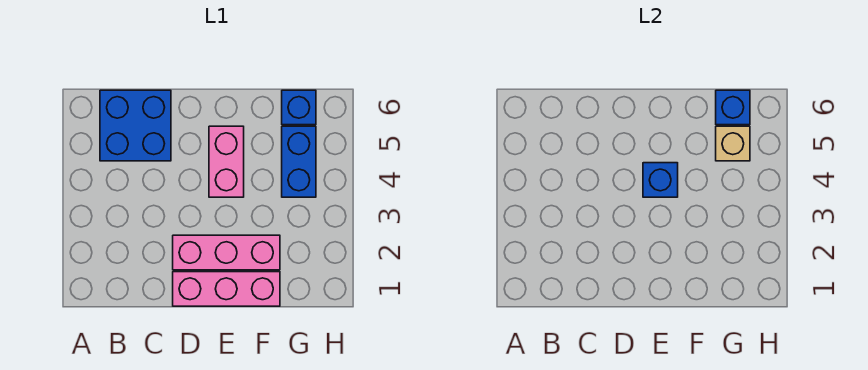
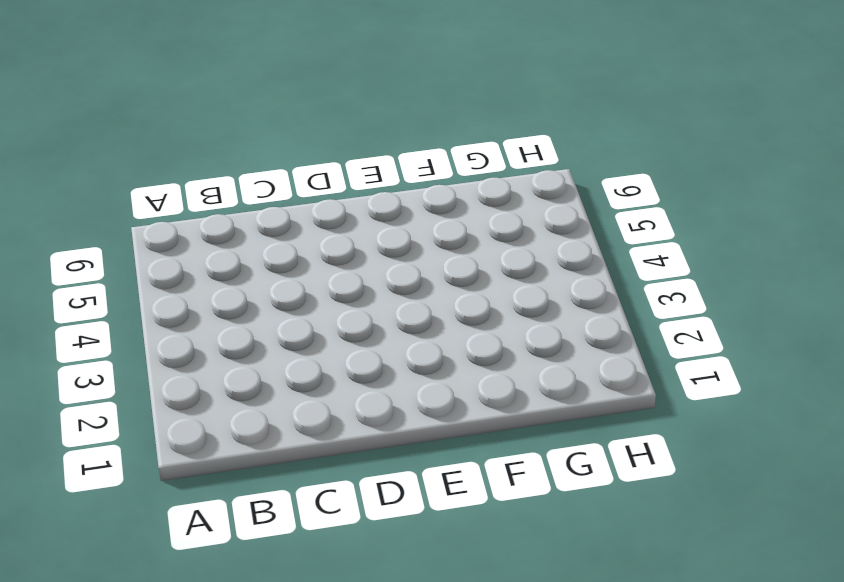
none -> blue brick B5:C6 level 1
none -> pink brick D1:F1 level 1

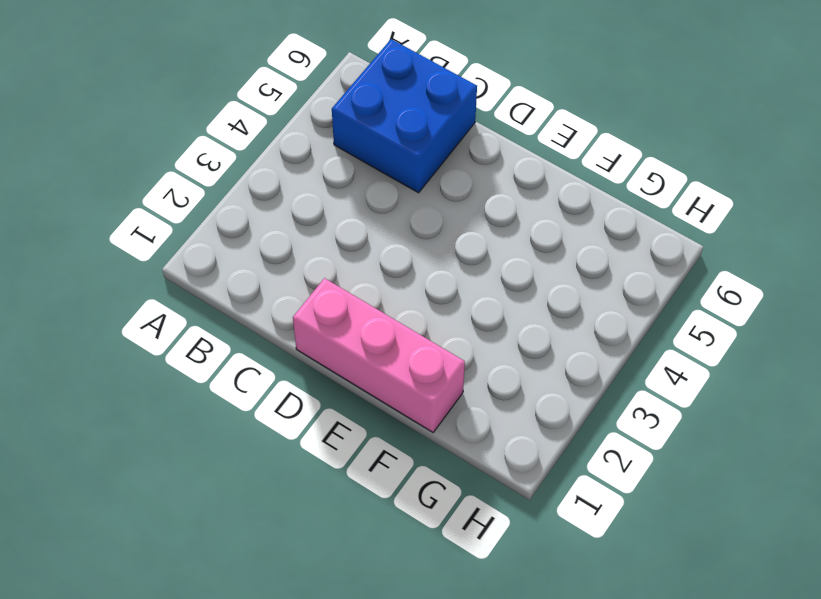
none -> pink brick D2:F2 level 1
none -> pink brick E4:E5 level 1

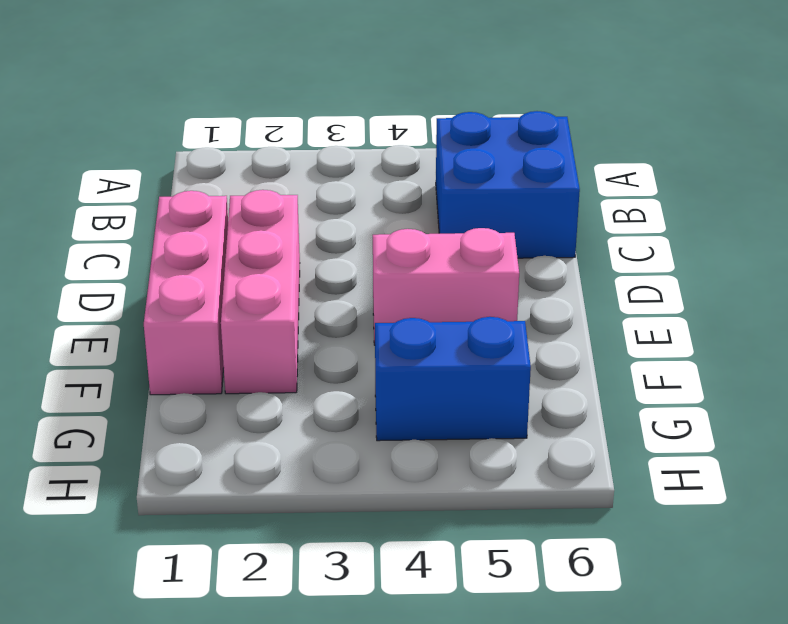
none -> blue brick G6 level 1
none -> blue brick E4 level 2

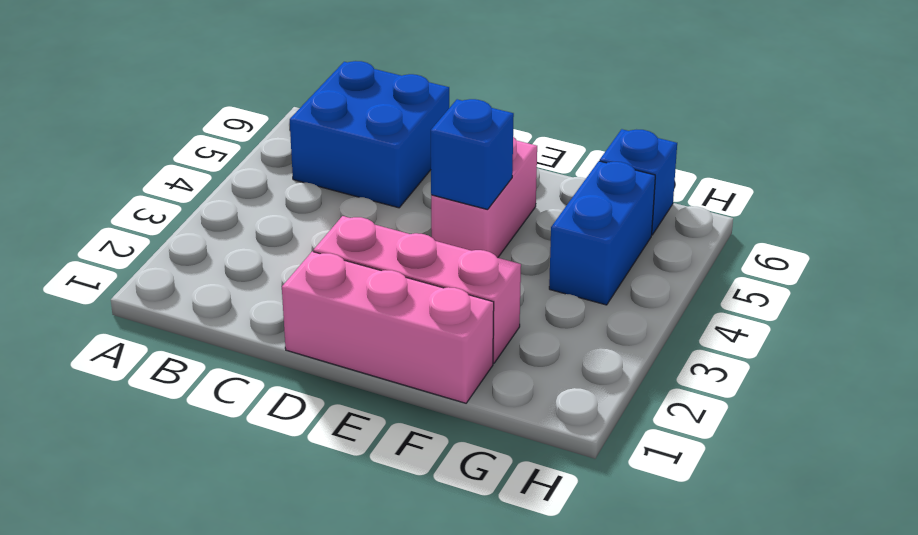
none -> tan brick G5 level 2
none -> blue brick G6 level 2

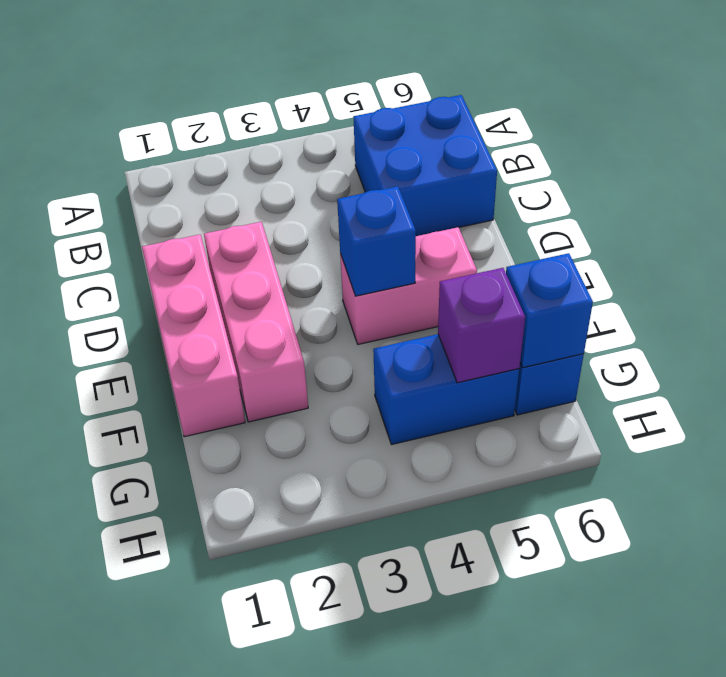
purple brick G5 level 2 -> tan brick G5 level 2

